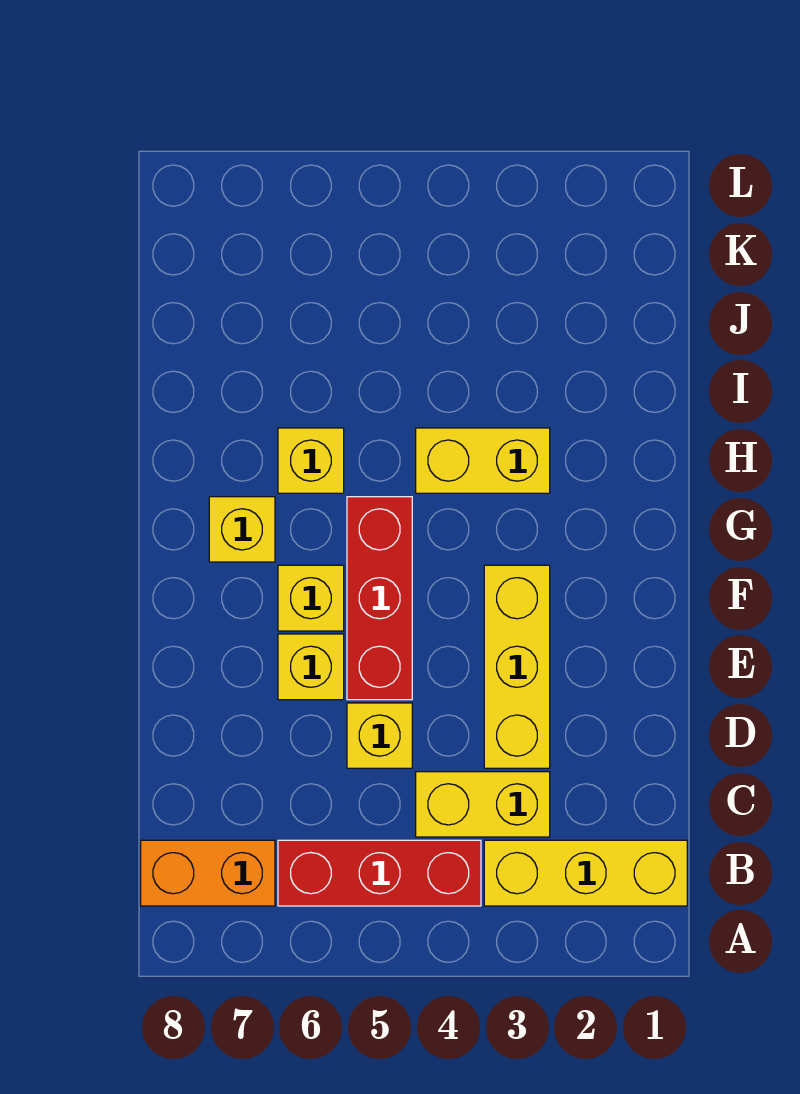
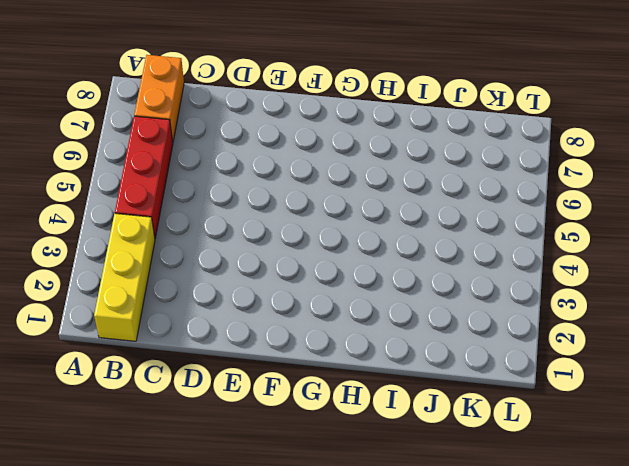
none -> yellow brick C3:C4 level 1
none -> yellow brick D3:F3 level 1
none -> yellow brick D5 level 1

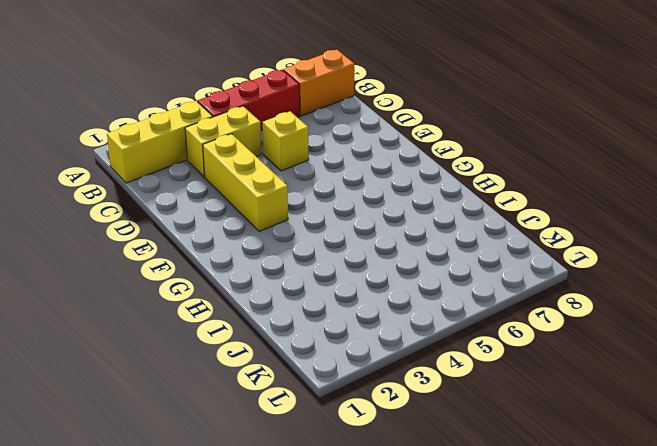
none -> red brick E5:G5 level 1
none -> yellow brick E6 level 1
none -> yellow brick F6 level 1

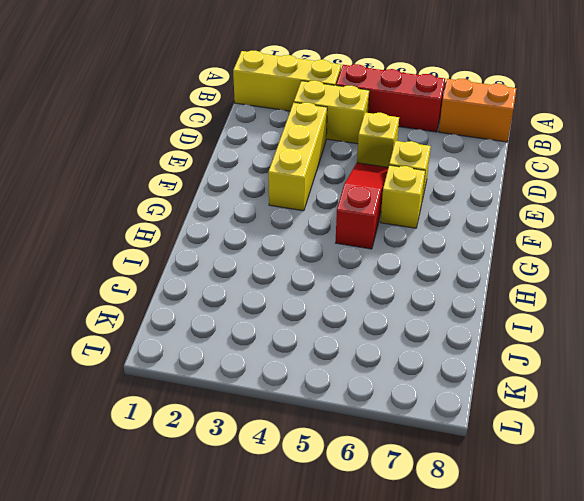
red slope E5:G5 level 1 top G -> red brick E5:G5 level 1
none -> yellow brick G7 level 1
none -> yellow brick H3:H4 level 1
none -> yellow brick H6 level 1

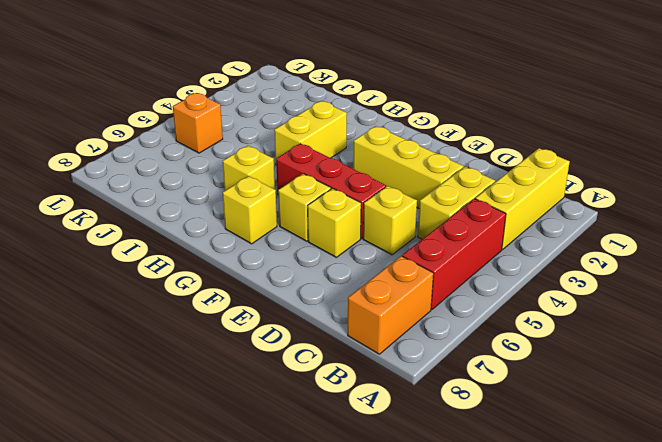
orange brick K5 level 1 -> none

